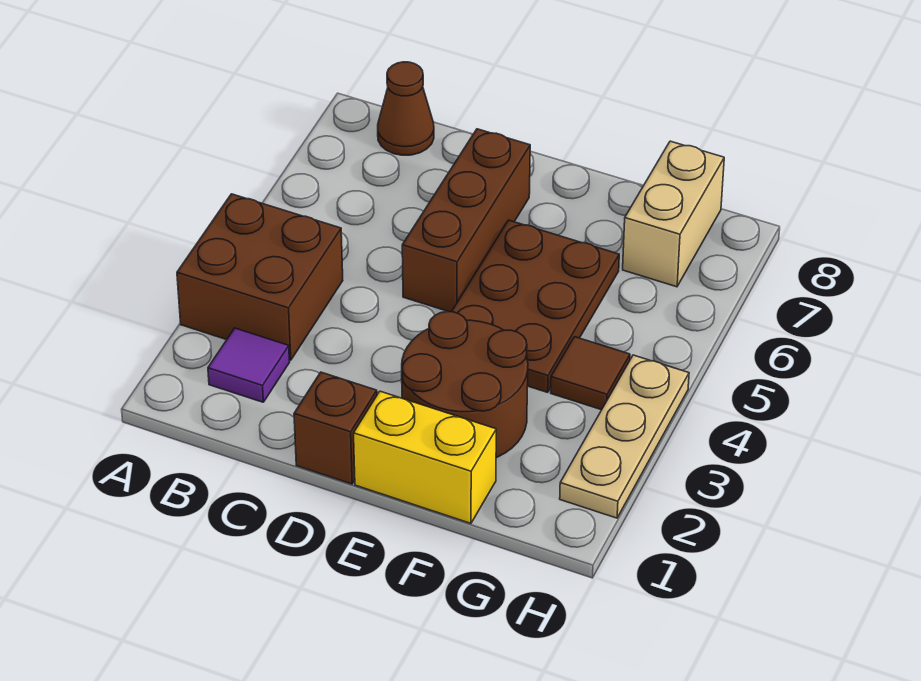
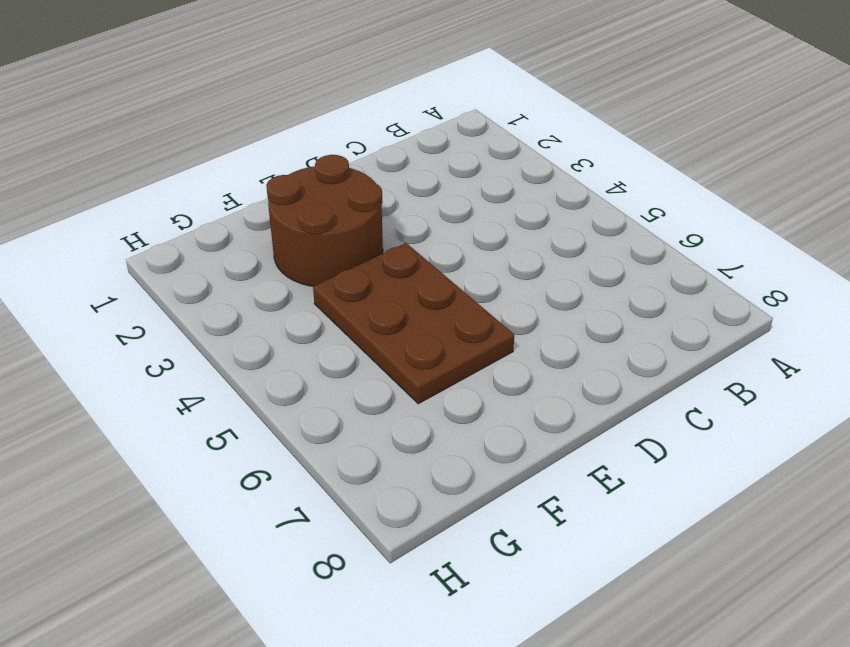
none -> brown brick A3:B4 level 1
none -> purple tile B2 level 1

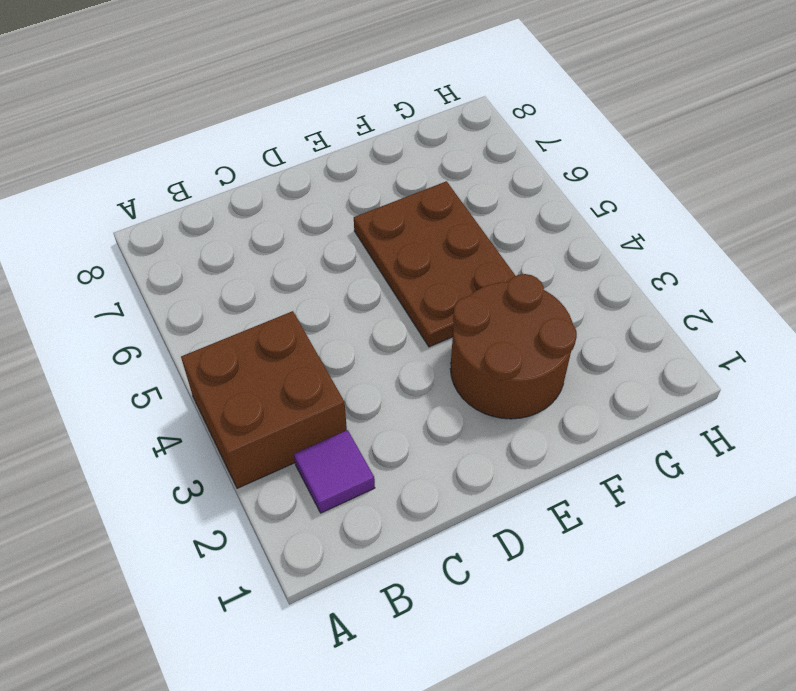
none -> brown cone B8 level 1
none -> brown brick D1 level 1

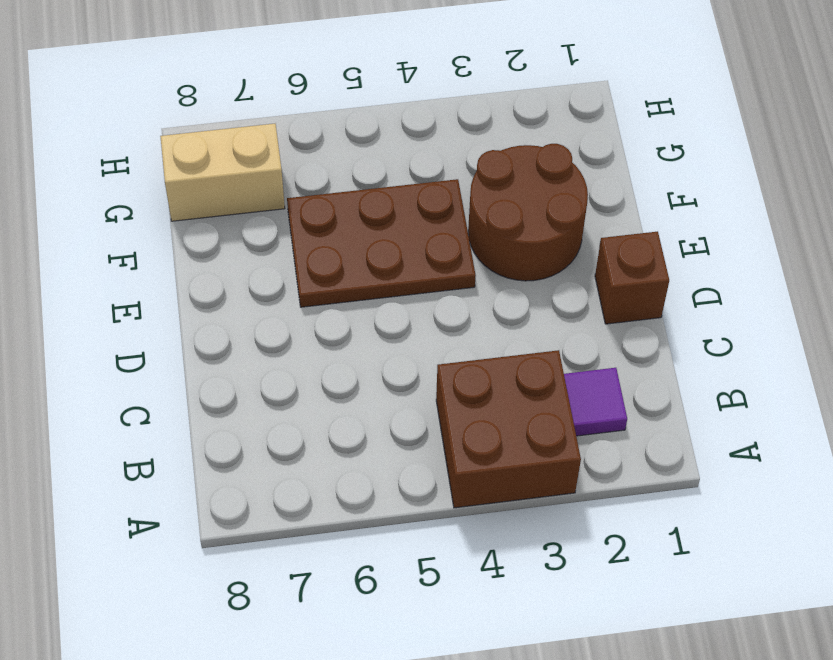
none -> brown cone B8 level 1
none -> brown brick D5:D7 level 1

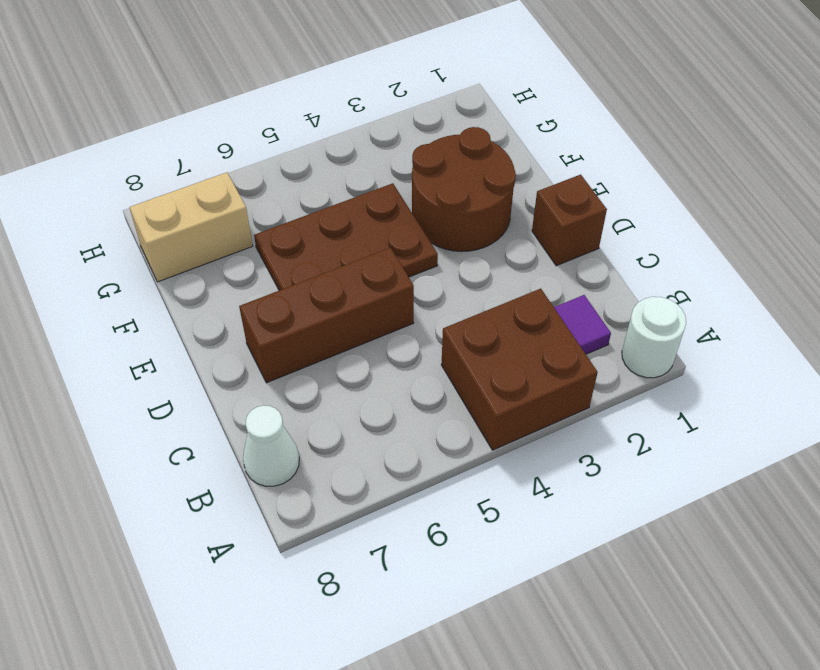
white round brick A1 level 1 -> none
white cone B8 level 1 -> brown cone B8 level 1
none -> yellow brick E1:F1 level 1
none -> brown tile G4 level 1

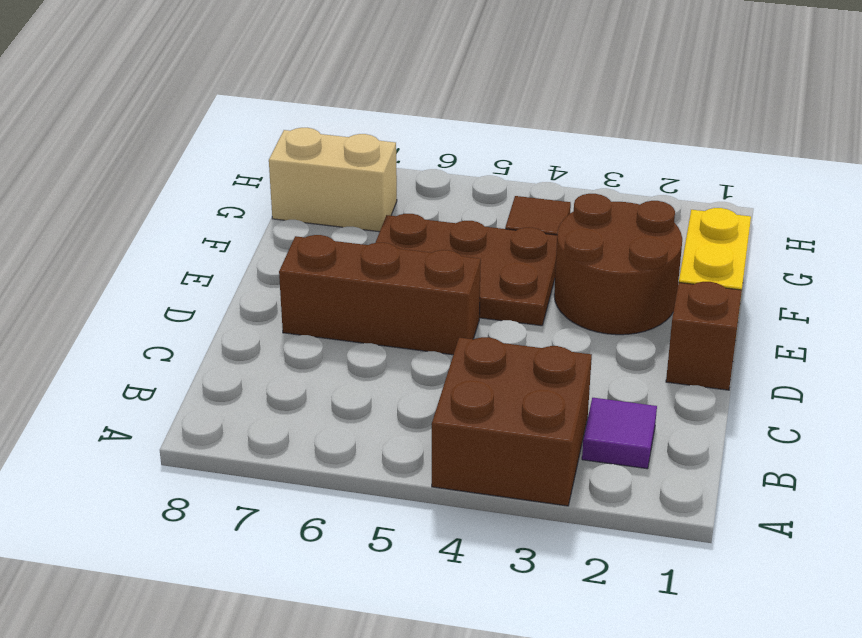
none -> brown cone B8 level 1
none -> tan plate H2:H4 level 1

